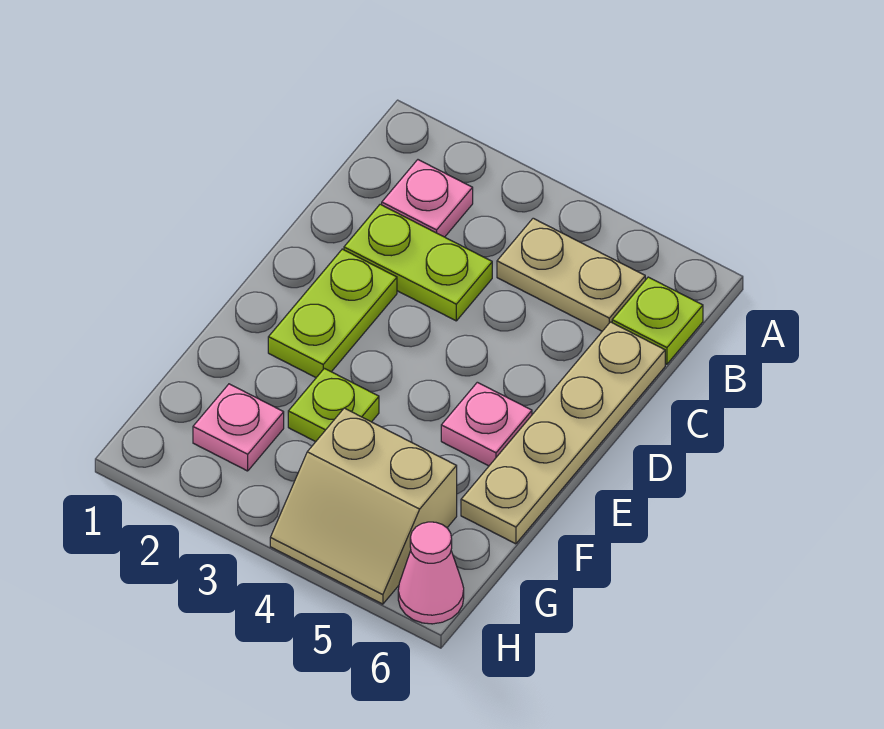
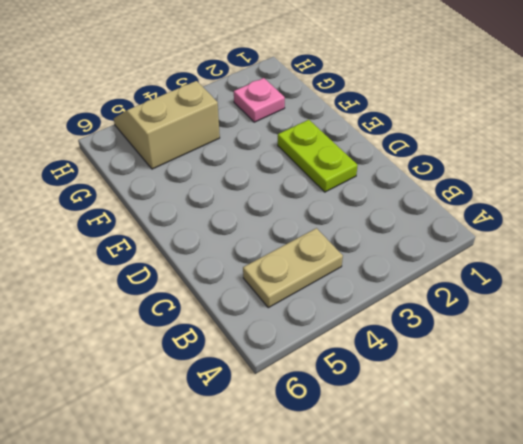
none -> pink plate B2 level 1
none -> lime plate B6 level 1

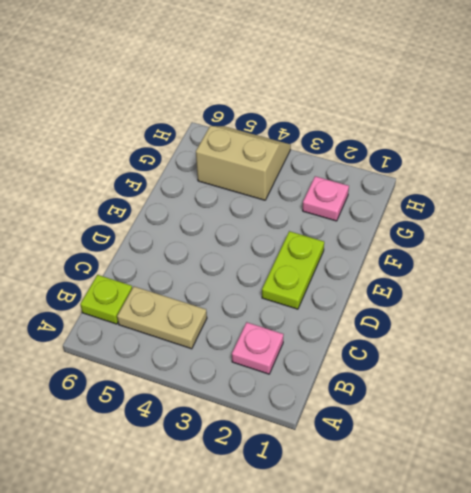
none -> lime plate C2:C3 level 1
none -> tan plate C6:F6 level 1

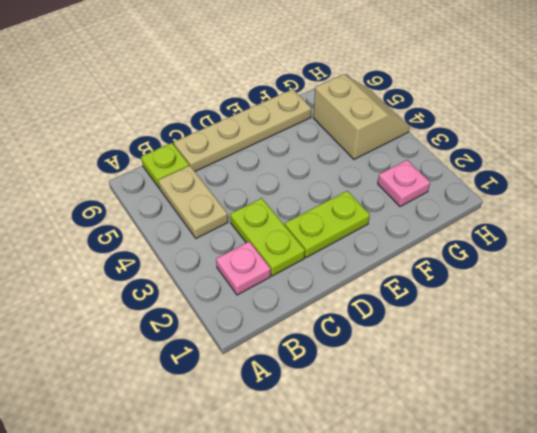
none -> pink plate E5 level 1
none -> lime plate F3 level 1

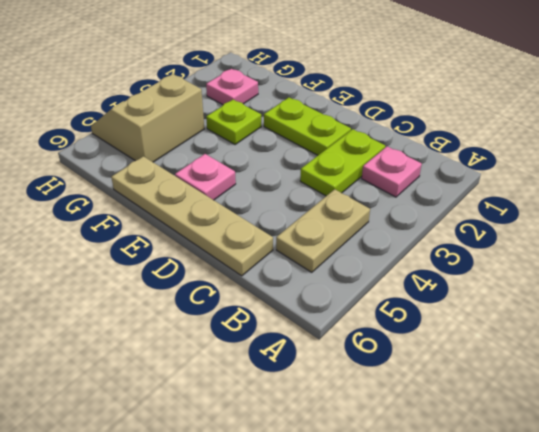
none -> lime plate B6 level 1
none -> pink cone H6 level 1

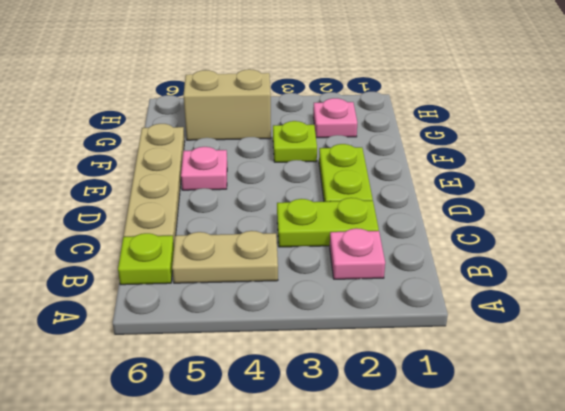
none -> pink cone H6 level 1

